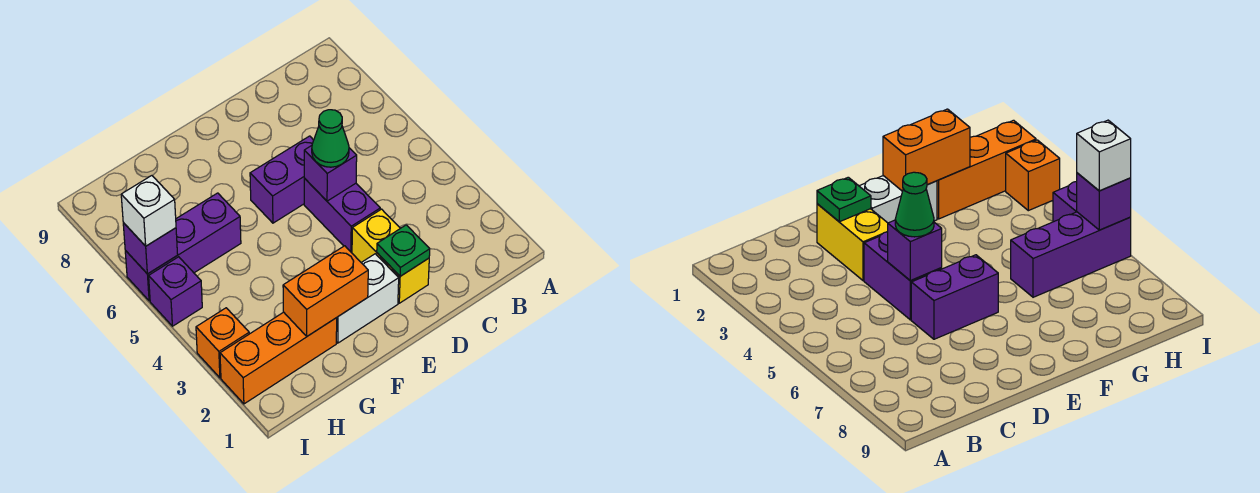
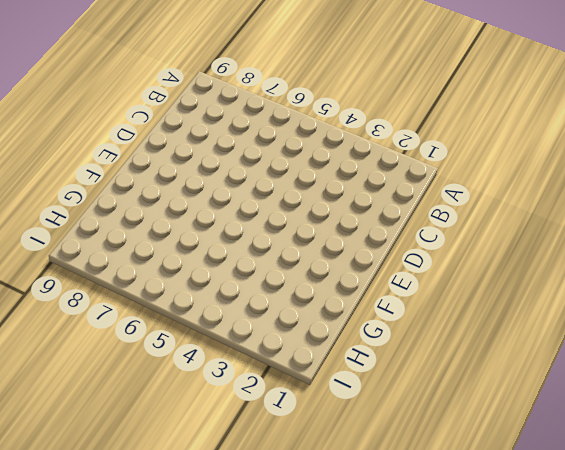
none -> yellow brick D2:D3 level 1
none -> purple brick D4:D5 level 1
none -> purple brick D6:E6 level 1

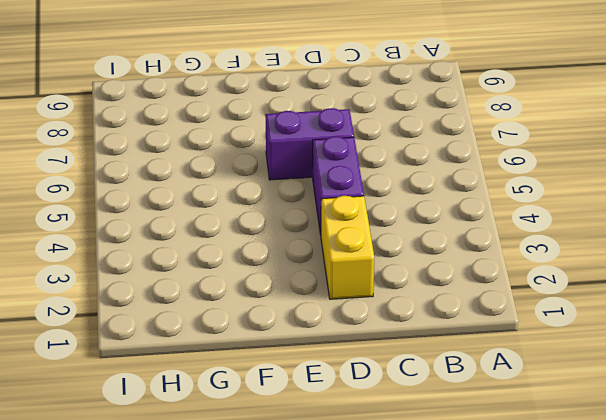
none -> white brick E2:F2 level 1
none -> orange brick G2:I2 level 1
none -> purple brick G6:I6 level 1

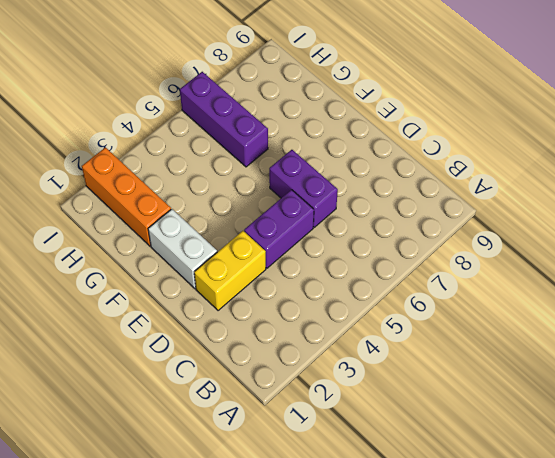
none -> orange brick I3 level 1
none -> purple brick I5 level 1
none -> green plate D2 level 2

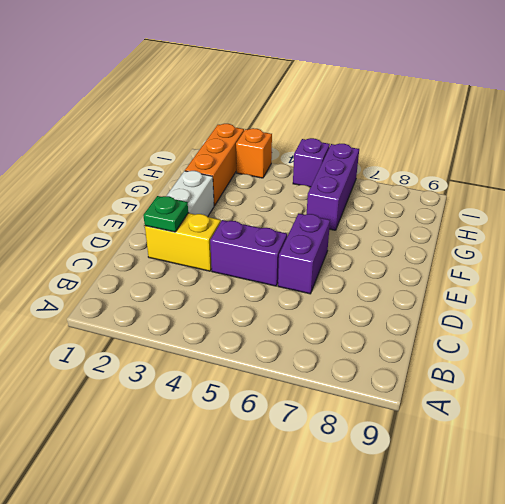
none -> purple brick D5 level 2
none -> orange brick F2:G2 level 2
none -> purple brick I6 level 2

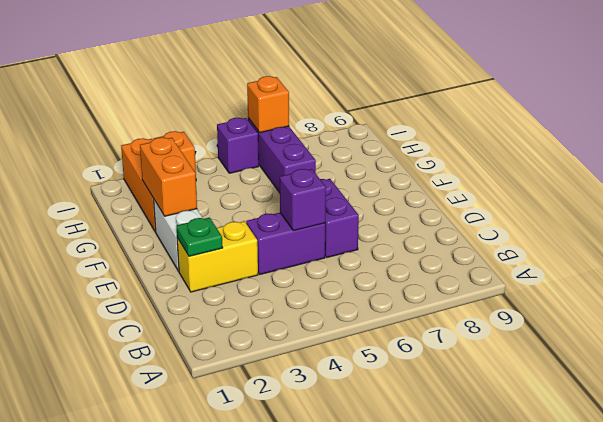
orange brick I6 level 2 -> purple brick I6 level 2
none -> green cone D5 level 3
none -> white brick I6 level 3

